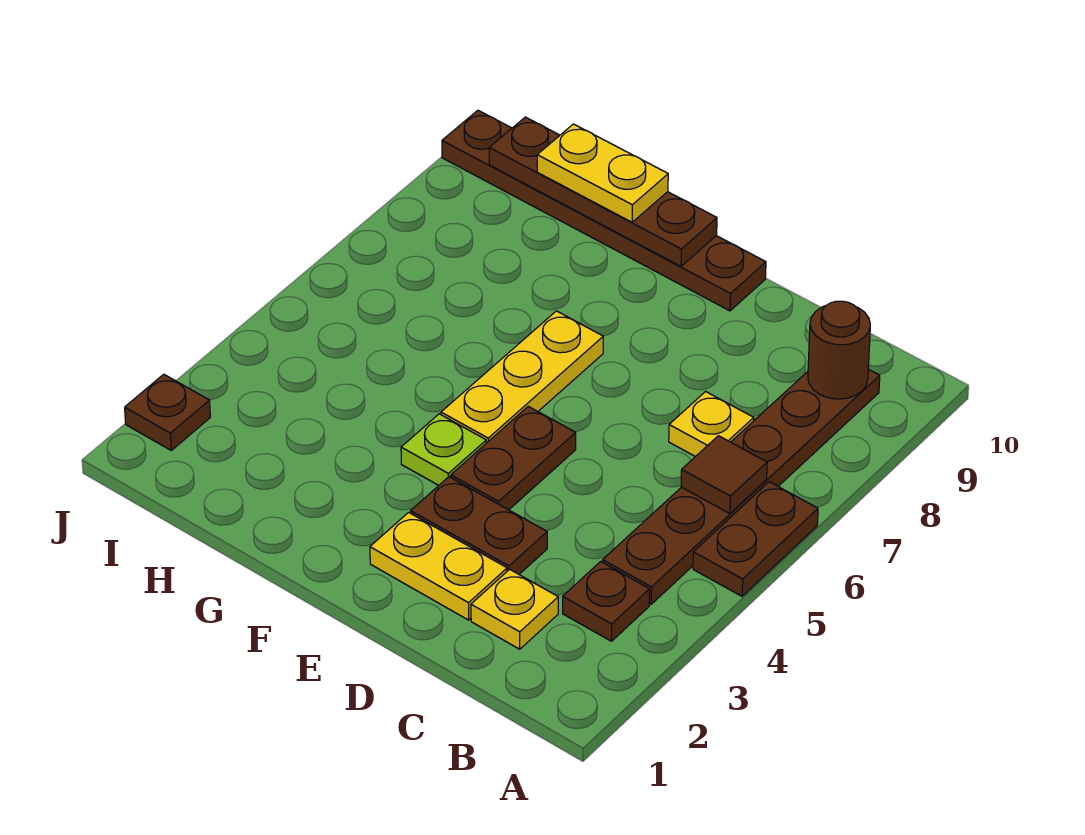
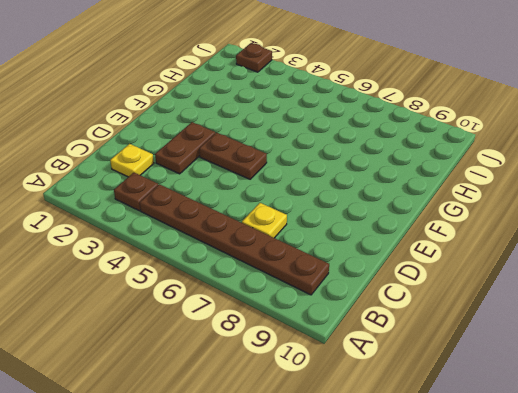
none -> brown plate A5:A6 level 1
none -> yellow plate D2:E2 level 1
none -> brown plate E10:J10 level 1

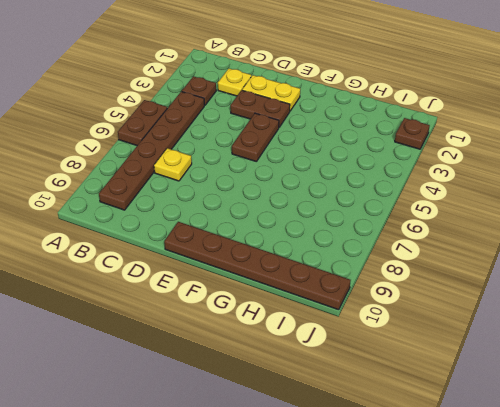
none -> lime plate F4 level 1
none -> yellow plate F5:F7 level 1
none -> brown tile B6 level 2

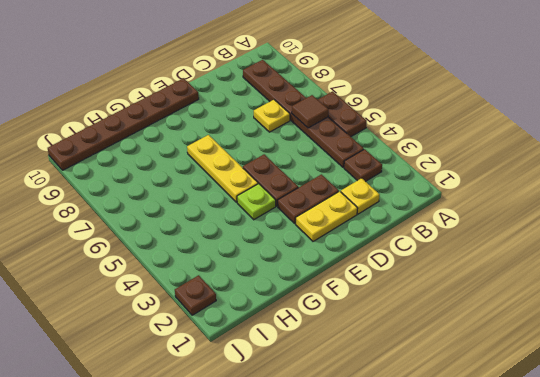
none -> brown round brick B9 level 2
none -> brown plate F10:I10 level 2
none -> yellow plate G10:H10 level 3

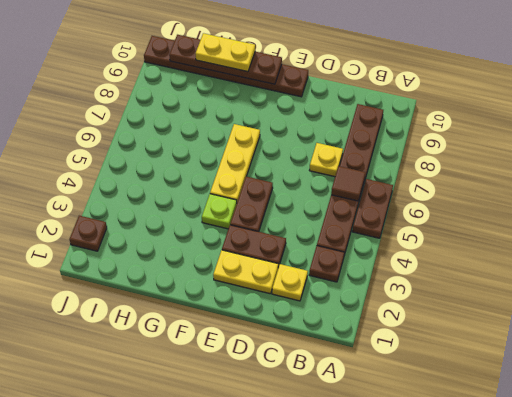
none -> brown round brick B9 level 2

